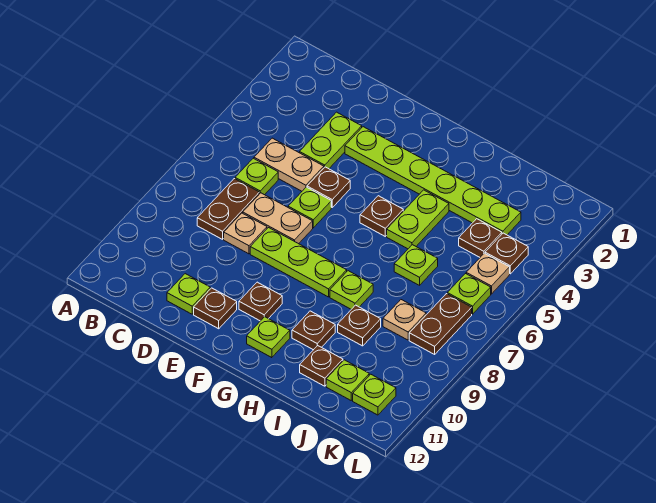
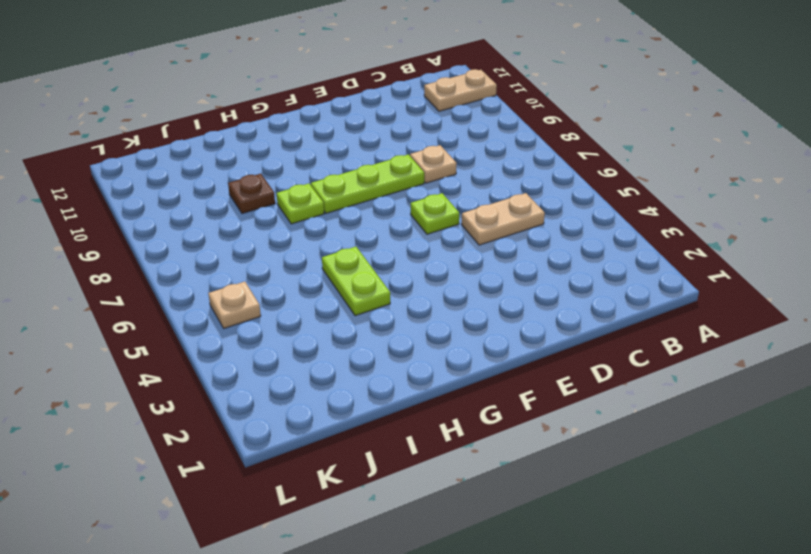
tan plate A11:B11 level 1 -> tan plate D7:E7 level 1
none -> lime plate C6 level 1
none -> brown plate C7:C8 level 1
none -> lime plate D3:D4 level 1

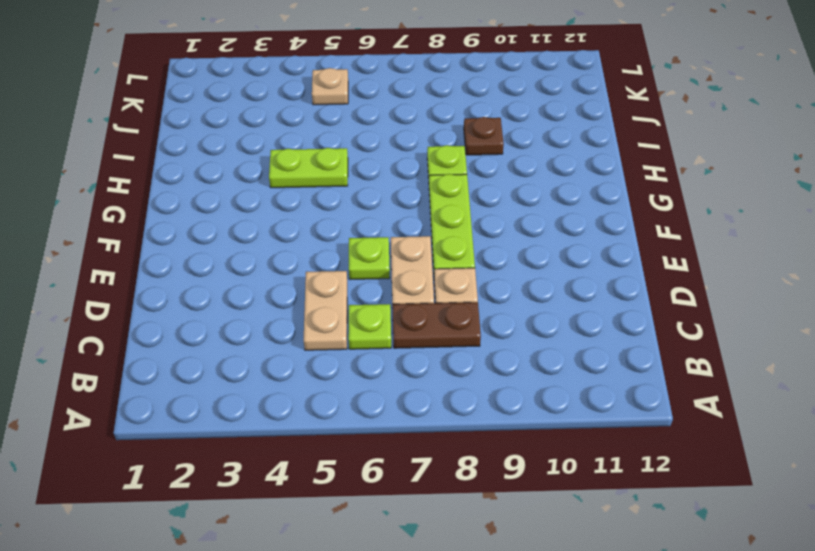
none -> lime plate D3:D4 level 1
none -> lime plate D11 level 1
none -> lime plate E3:J3 level 1

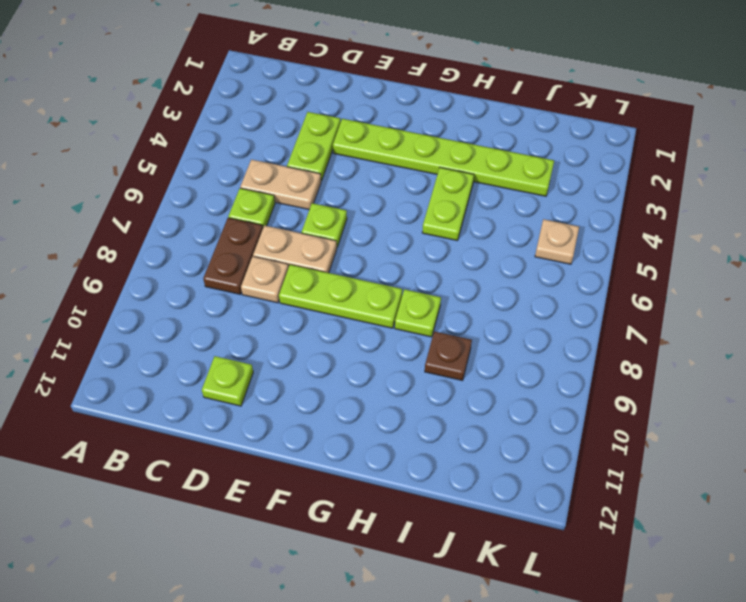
none -> brown plate E5 level 1
none -> brown plate E11 level 1
none -> brown plate F10 level 1

